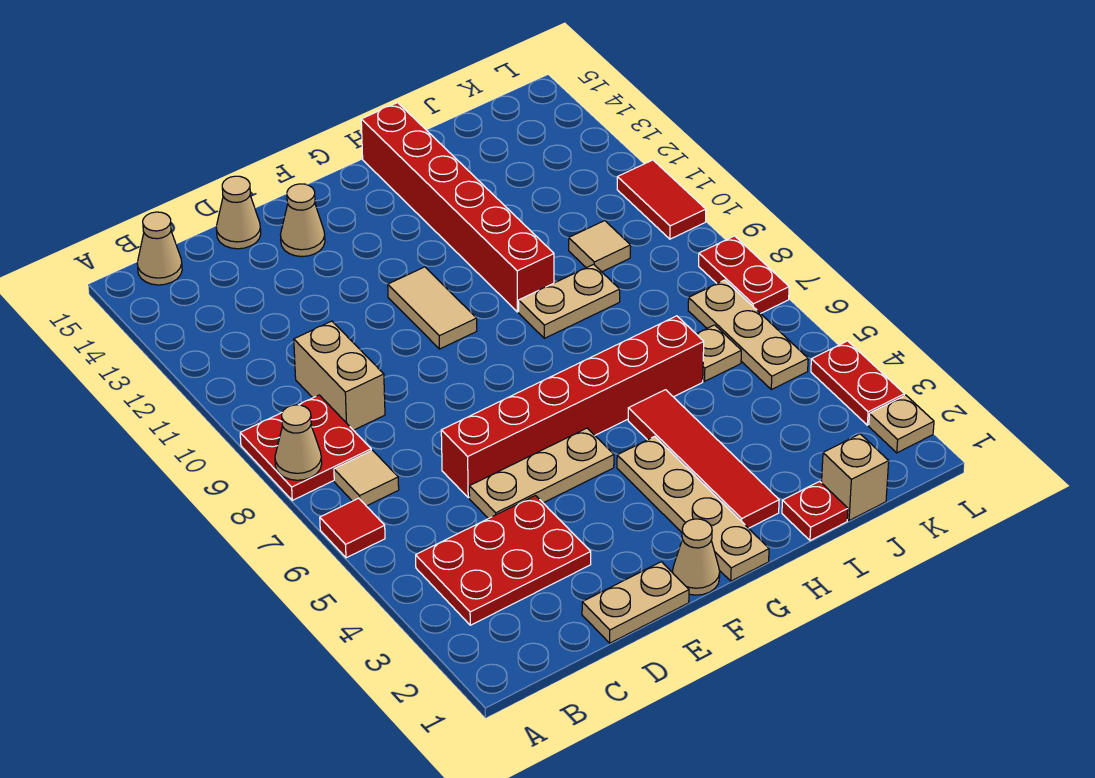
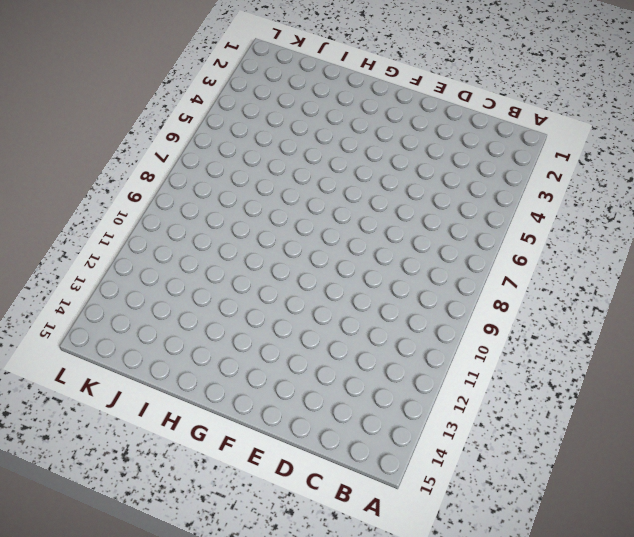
none -> red tile A6 level 1
none -> red plate A8:B9 level 1
none -> red plate B3:D4 level 1

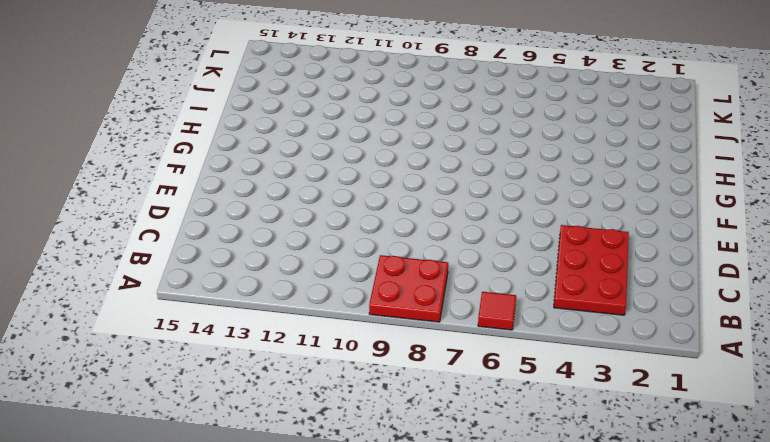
none -> tan tile B7 level 1
none -> tan cone B15 level 1
none -> tan brick C9:C10 level 1

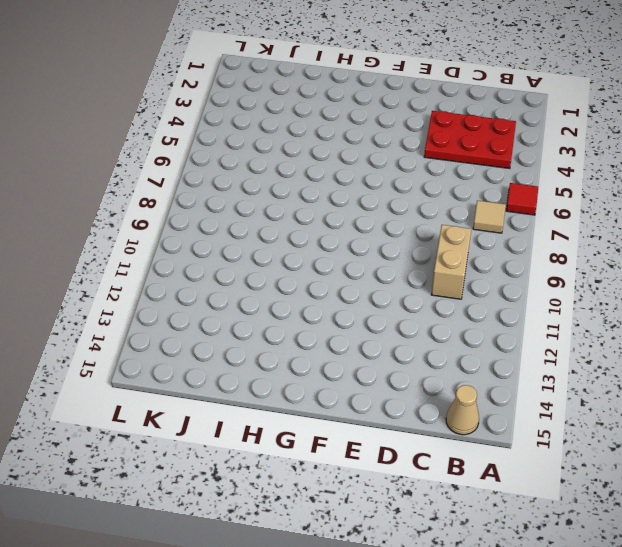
none -> red plate A8:B9 level 1
none -> tan plate D1:E1 level 1
none -> tan plate D5:F5 level 1

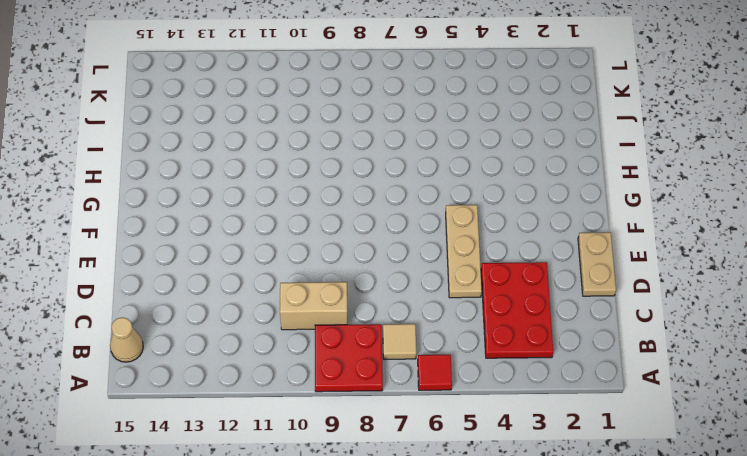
none -> red brick D6:I6 level 1
none -> tan cone D15 level 1
none -> tan cone E14 level 1

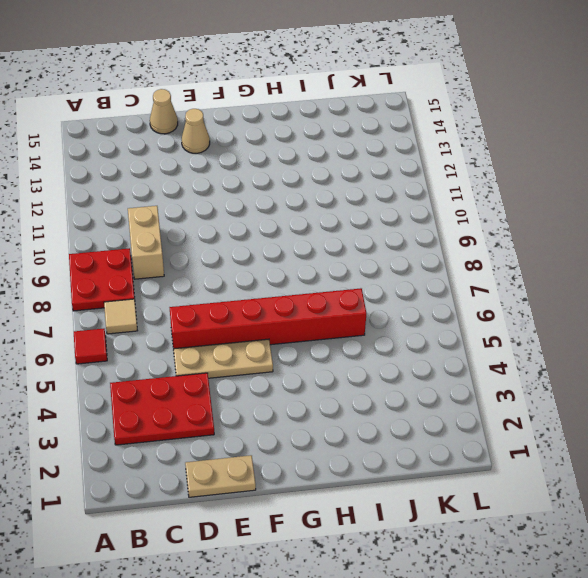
none -> tan cone B15 level 1
none -> tan cone F1 level 1
none -> tan tile F10:F11 level 1

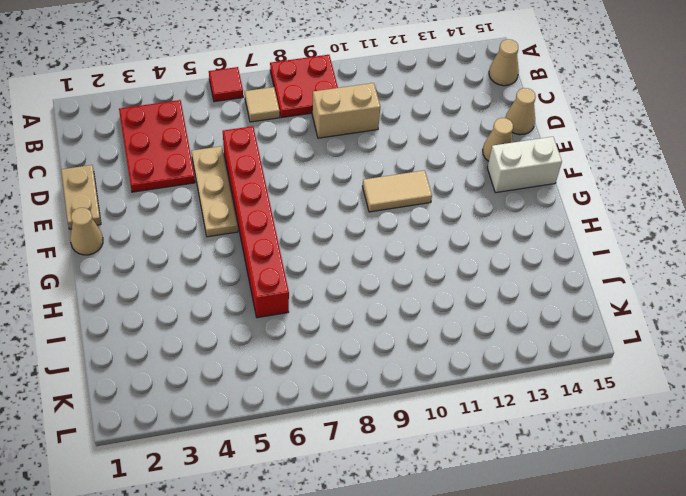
white brick F14:F15 level 1 -> none
none -> tan plate G1:G4 level 1
none -> red tile H2:H5 level 1
none -> tan plate H9:I9 level 1

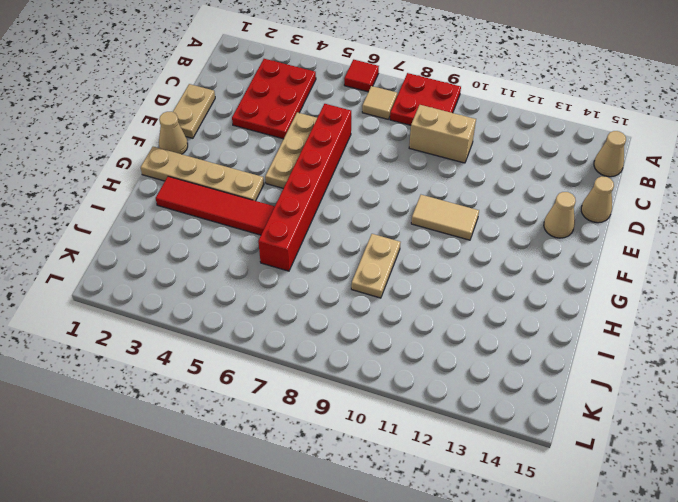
none -> red brick H10:H15 level 1
none -> red plate I1 level 1
none -> tan brick J1 level 1

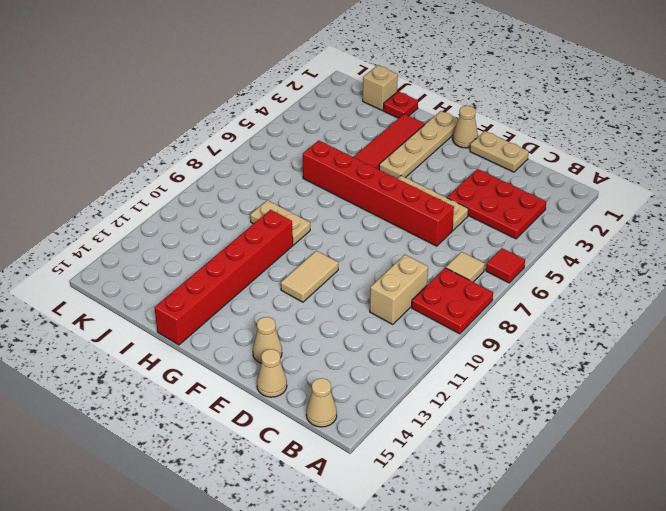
none -> tan plate J6 level 1
none -> tan tile J10 level 1
none -> tan plate K5:K7 level 1

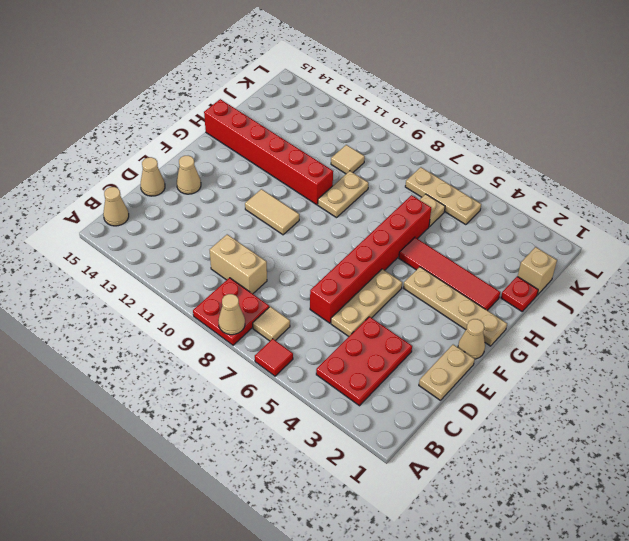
none -> tan plate L2 level 1
none -> red plate L3:L4 level 1
none -> red plate L7:L8 level 1

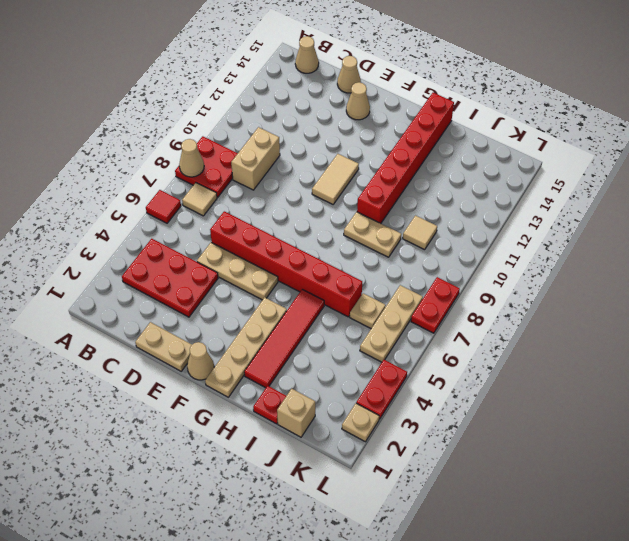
none -> red tile L10:L11 level 1

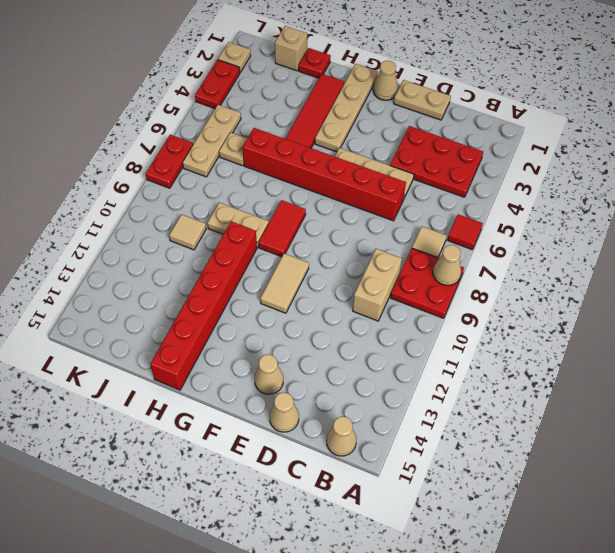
red tile G8:G9 level 1 -> red tile L10:L11 level 1

